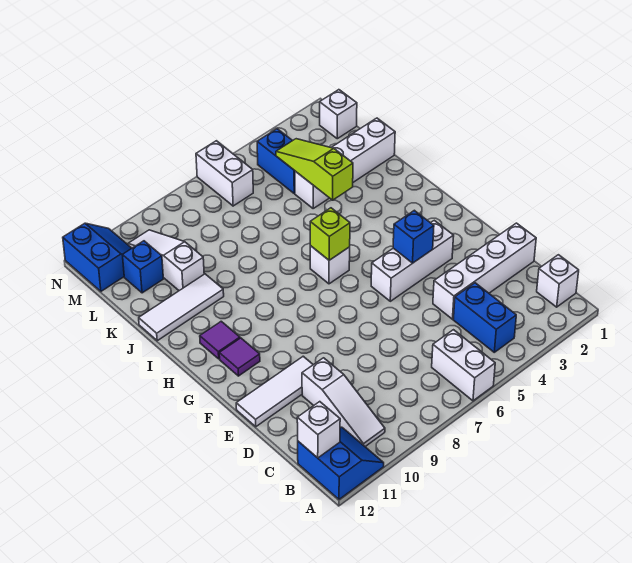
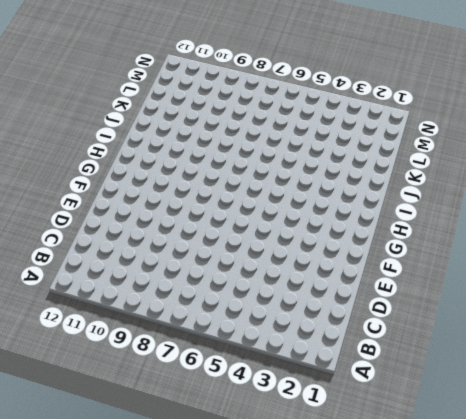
none -> white brick A6:B6 level 1
none -> blue slope A11:B12 level 1 top 12
none -> white brick B1 level 1

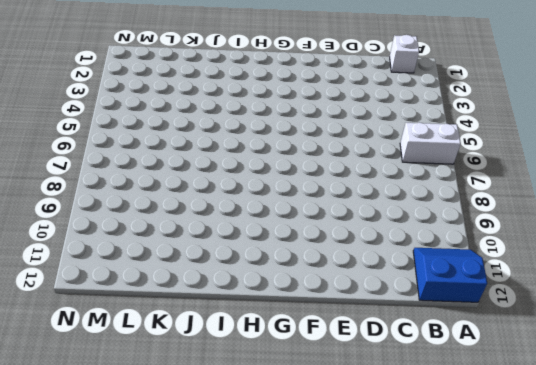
none -> blue brick B4:C4 level 1
none -> white slope B10:D10 level 1 top D
none -> white brick D1:D4 level 1

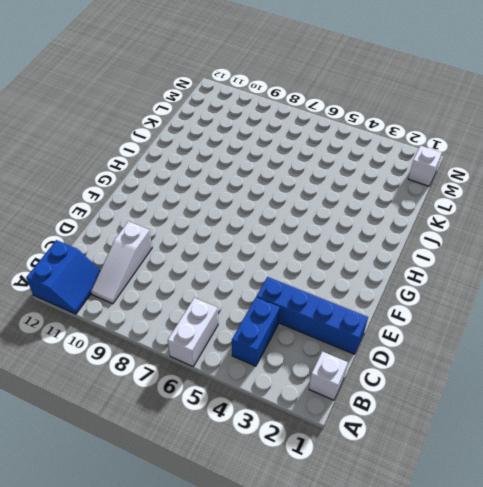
blue brick D1:D4 level 1 -> white brick D1:D4 level 1
none -> white tile E10:E12 level 1
none -> white brick F3:F5 level 1
none -> purple tile G11 level 1

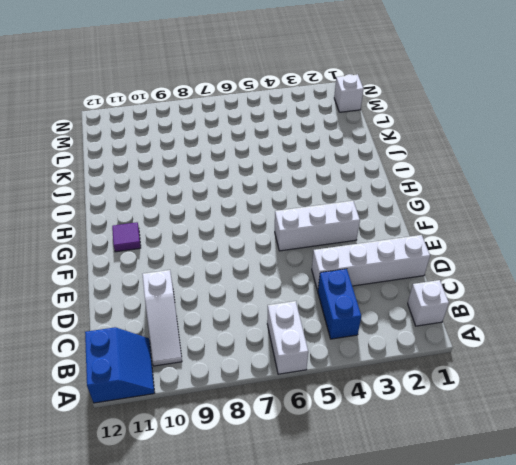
none -> white tile E10:E12 level 1
none -> white brick H6 level 1
none -> purple tile H11 level 1

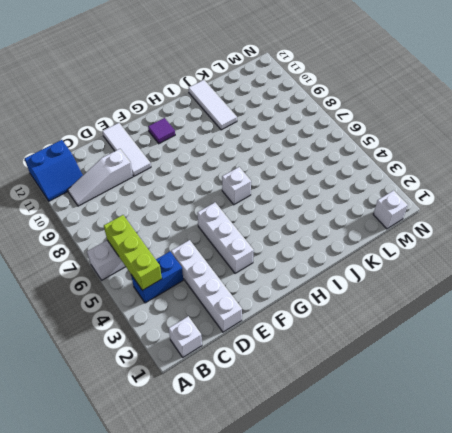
lime brick B4:B6 level 2 -> none
none -> purple tile H11 level 1
none -> white brick K1:K4 level 1
none -> white slope K10:M10 level 1 top K

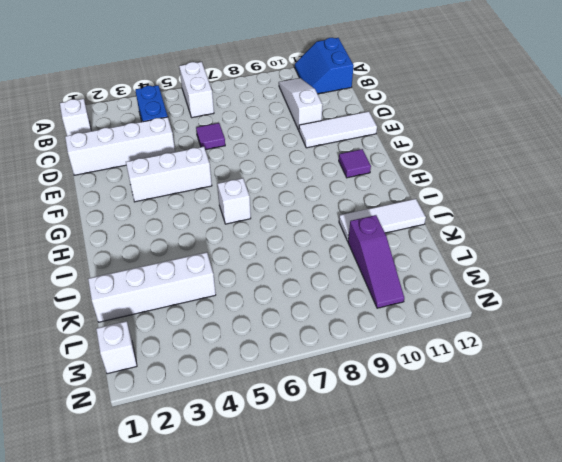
purple tile D6 level 1 -> purple tile H11 level 1
purple slope K10:M10 level 1 top K -> white slope K10:M10 level 1 top K
none -> blue brick L4:M4 level 1
none -> blue brick L11 level 1
none -> white brick M6:N6 level 1

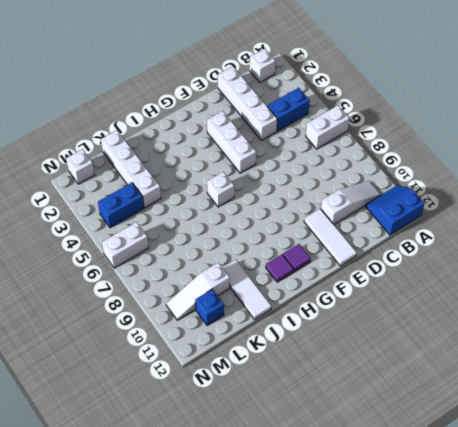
none -> blue slope M11:N12 level 1 top 12
none -> white brick B12 level 2
none -> blue brick F4 level 2

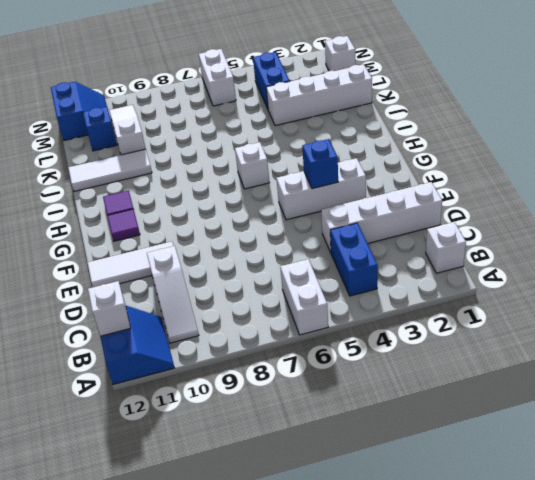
none -> lime brick H6 level 2
none -> lime slope J4:L4 level 2 top J

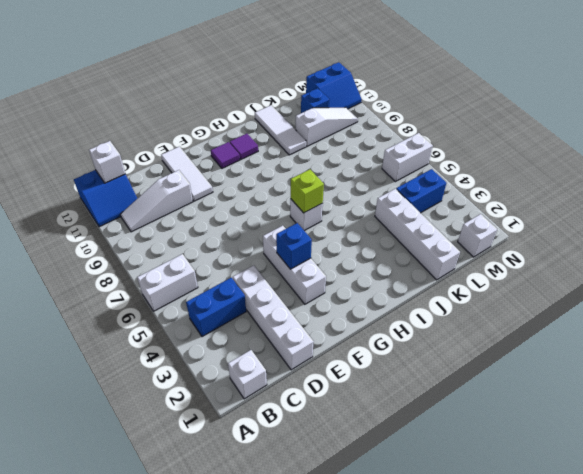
none -> lime slope J4:L4 level 2 top J

